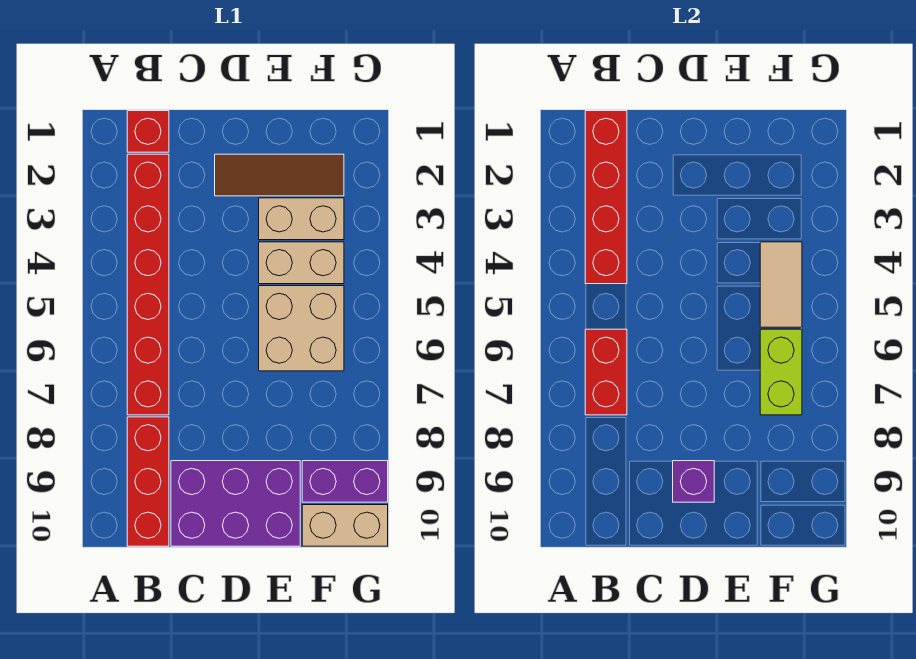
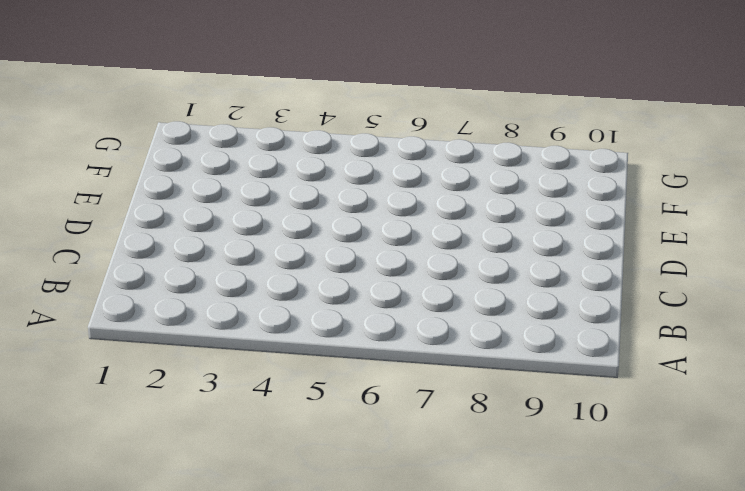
none -> red brick B1 level 1
none -> red brick B2:B7 level 1
none -> red brick B8:B10 level 1

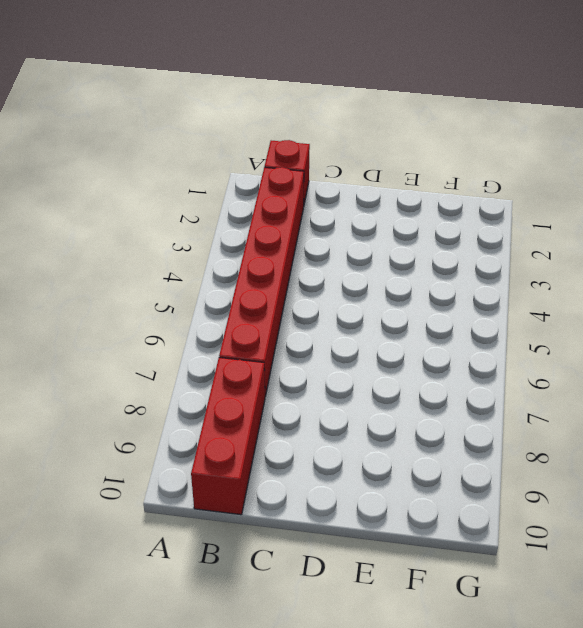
none -> purple brick C9:E10 level 1
none -> brown tile D2:F2 level 1
none -> tan brick E3:F3 level 1

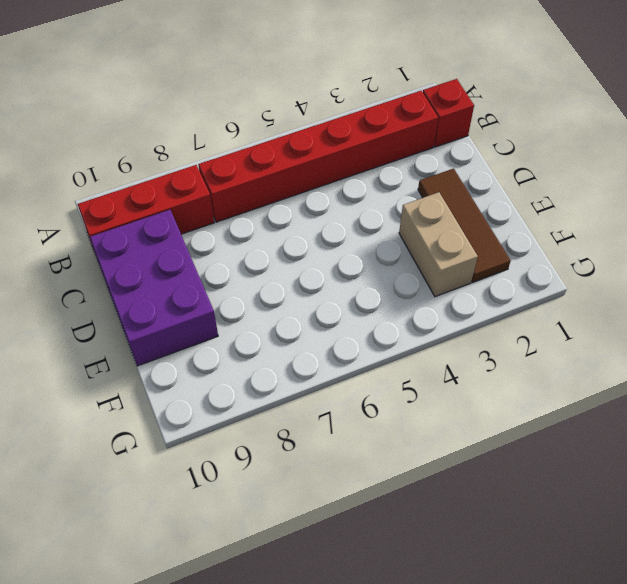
none -> tan brick E4:F4 level 1
none -> tan brick E5:F6 level 1
none -> purple brick F9:G9 level 1

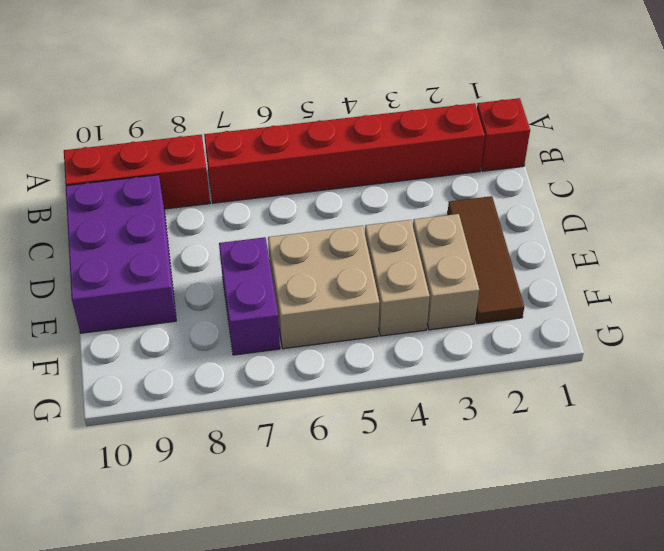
purple brick E7:F7 level 1 -> purple brick F9:G9 level 1
none -> tan brick F10:G10 level 1
none -> red brick B1:B4 level 2
none -> red brick B6:B7 level 2

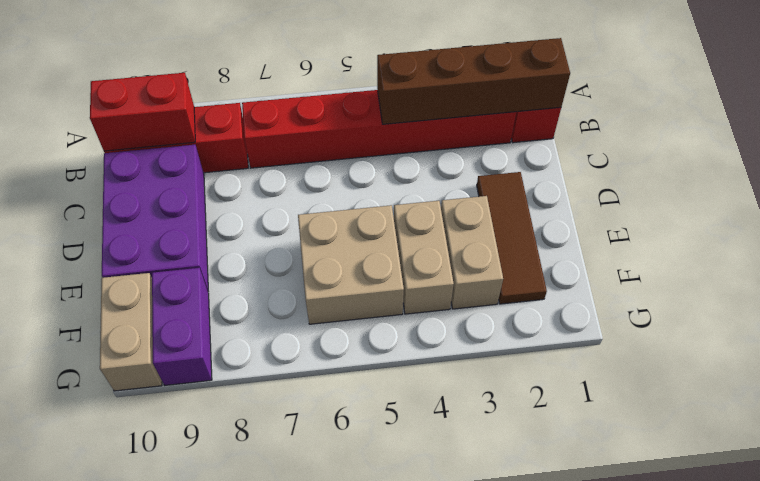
brown brick B1:B4 level 2 -> red brick B1:B4 level 2
red brick B9:B10 level 2 -> red brick B6:B7 level 2
none -> purple brick D9 level 2
none -> tan tile F4:F5 level 2
none -> lime brick F6:F7 level 2

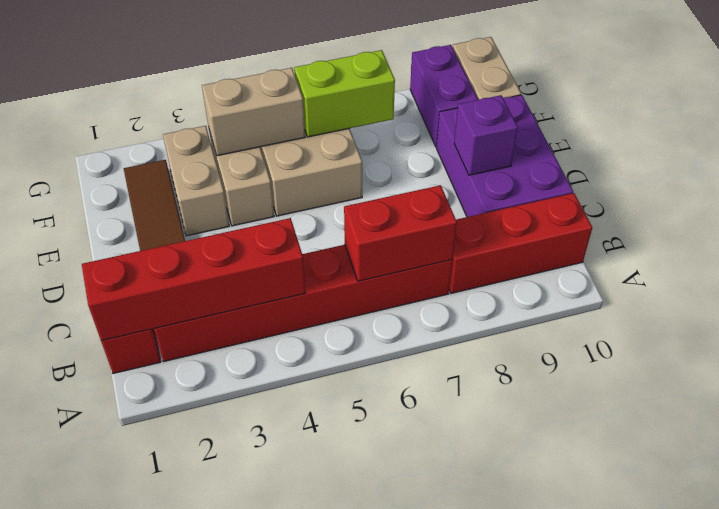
tan brick F4:F5 level 2 -> tan tile F4:F5 level 2

